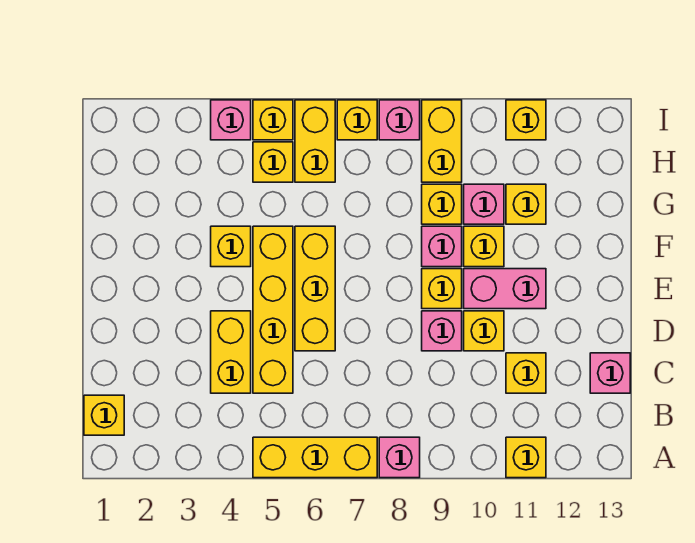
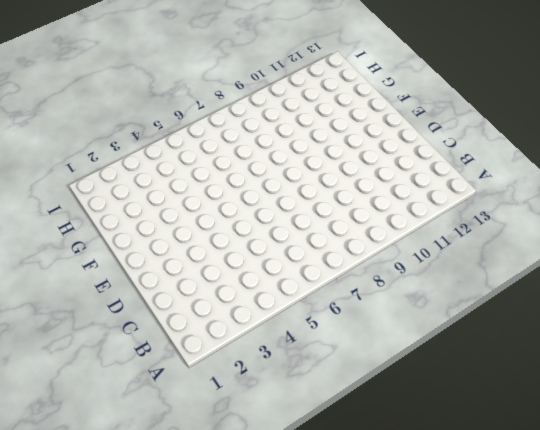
none -> yellow brick A5:A7 level 1
none -> pink brick A8 level 1
none -> yellow brick A11 level 1

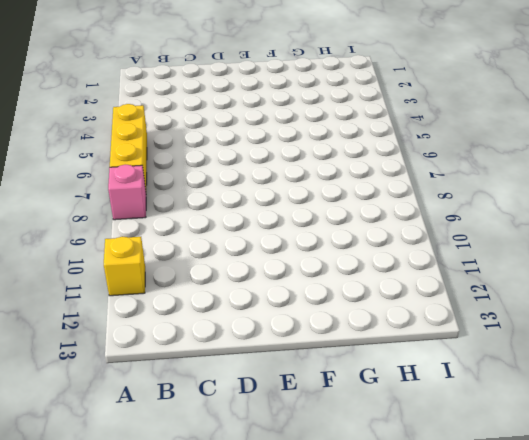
none -> yellow brick B1 level 1
none -> yellow brick C4:D4 level 1
none -> yellow brick C5:F5 level 1

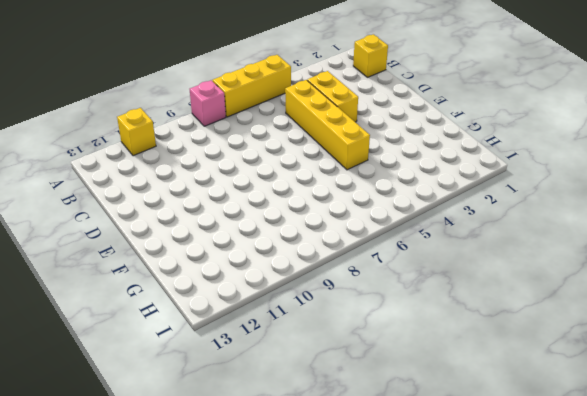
none -> yellow brick C11 level 1
none -> pink brick C13 level 1
none -> yellow brick D6:F6 level 1

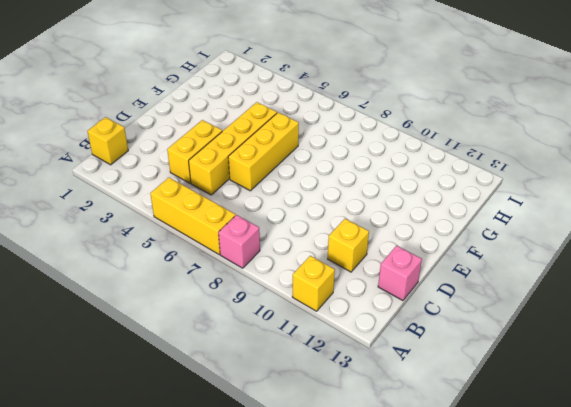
none -> pink brick D9 level 1
none -> yellow brick D10 level 1
none -> yellow brick E9 level 1

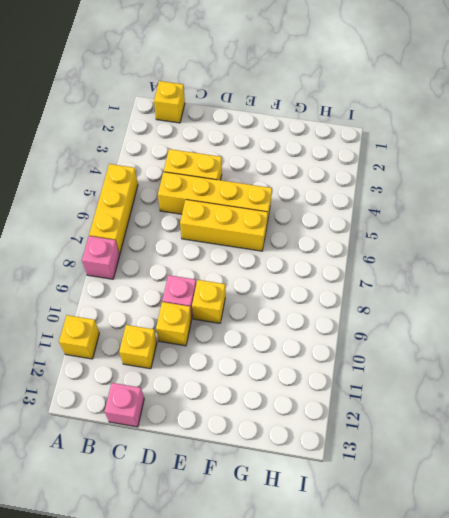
none -> pink brick E10:E11 level 1
none -> yellow brick F4 level 1
none -> pink brick F9 level 1

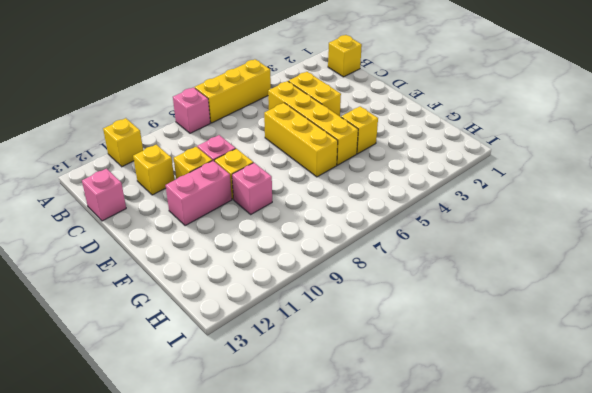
none -> yellow brick F10 level 1
none -> yellow brick G9 level 1
none -> pink brick G10 level 1

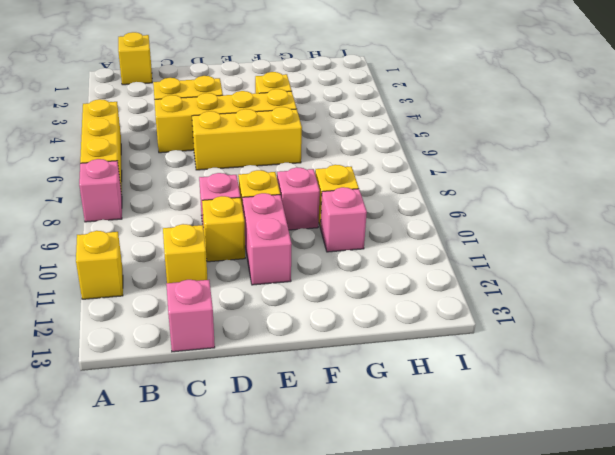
none -> yellow brick F10 level 1
none -> yellow brick G11 level 1
none -> yellow brick H5 level 1

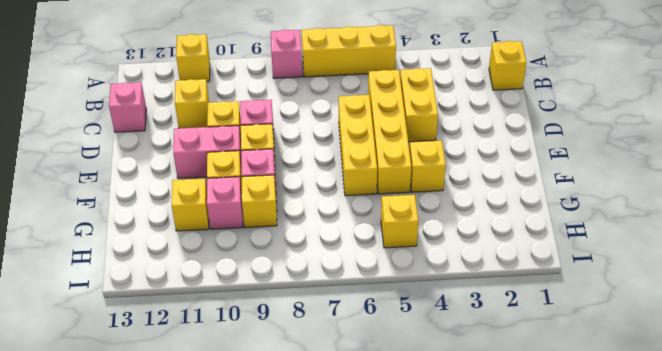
none -> yellow brick H6:I6 level 1
none -> yellow brick H9:I9 level 1
none -> pink brick I4 level 1

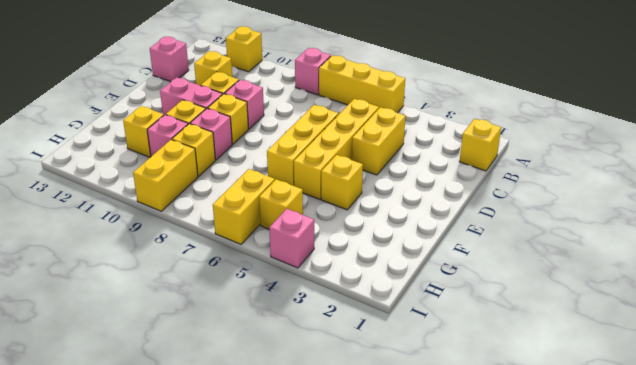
none -> yellow brick I5 level 1
none -> yellow brick I7 level 1
none -> pink brick I8 level 1

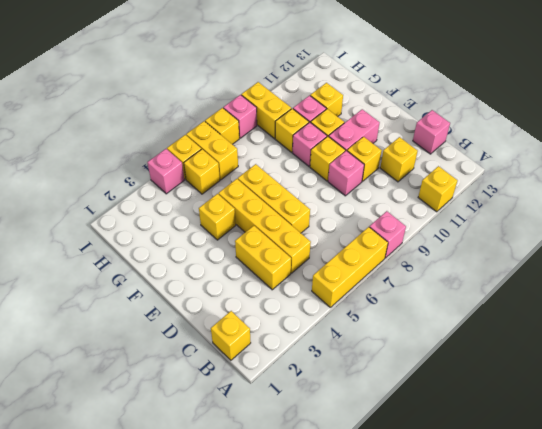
none -> yellow brick I11 level 1

